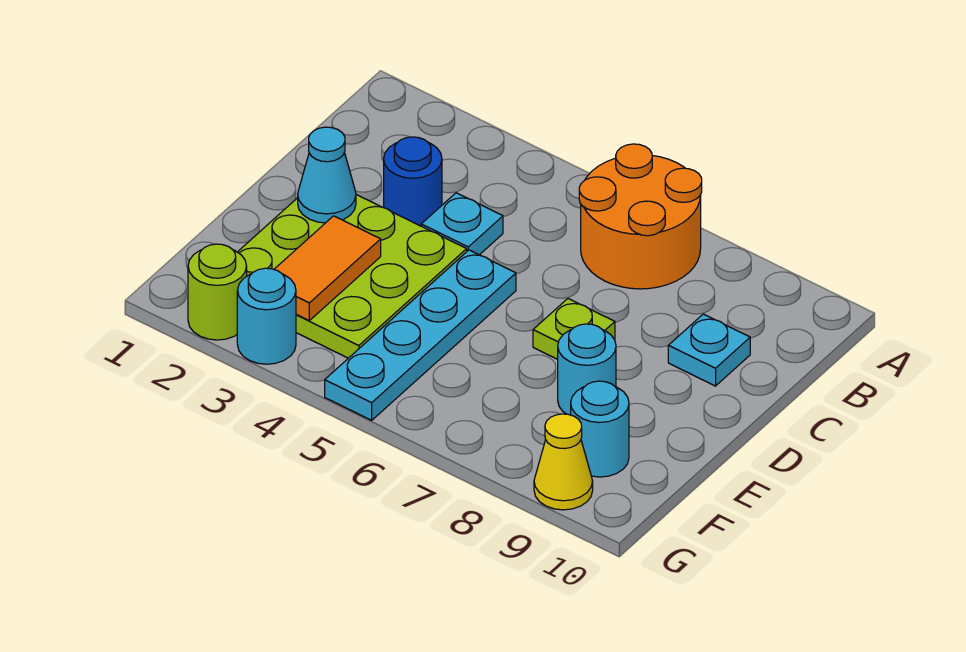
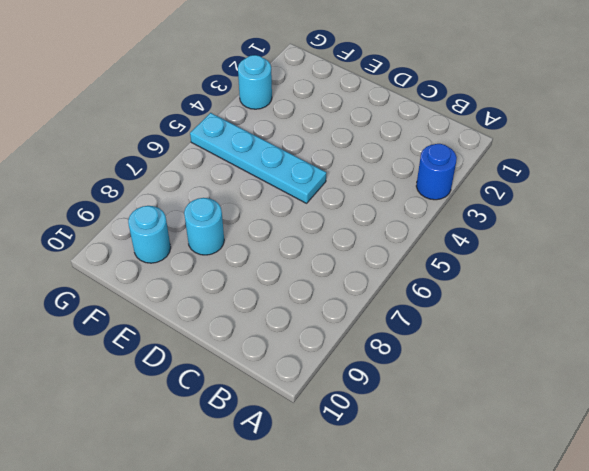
blue round brick A3 level 1 -> blue round brick C3 level 1
none -> orange round brick A6:B7 level 1
none -> cyan plate C4 level 1
none -> cyan plate C9 level 1

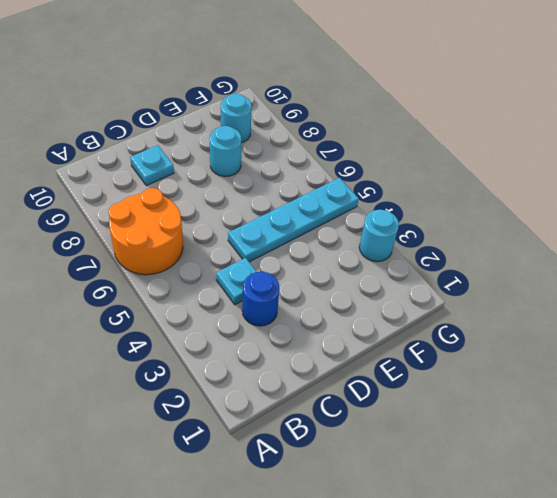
none -> lime plate D2:F4 level 1
none -> lime plate D7 level 1
none -> lime round brick G2 level 1

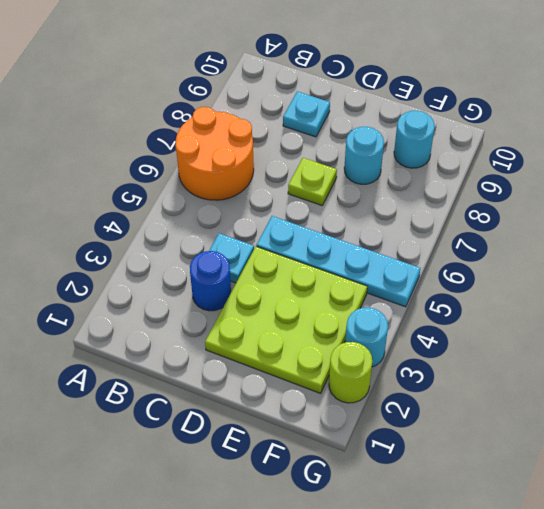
none -> yellow cone G9 level 1
none -> cyan cone D2 level 2
none -> orange tile E3:F3 level 2

